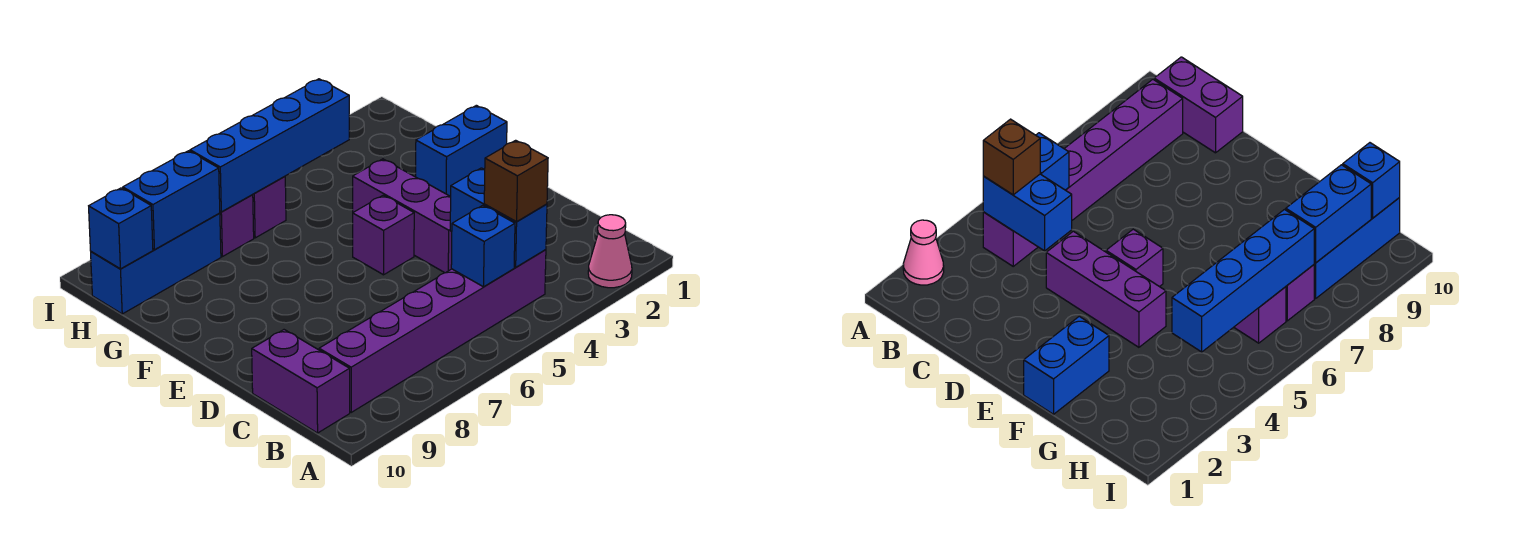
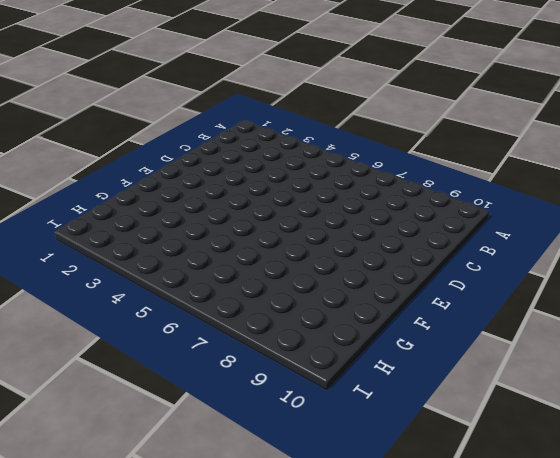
none -> pink cone A2 level 1
none -> purple brick B4:B9 level 1
none -> purple brick B10:C10 level 1

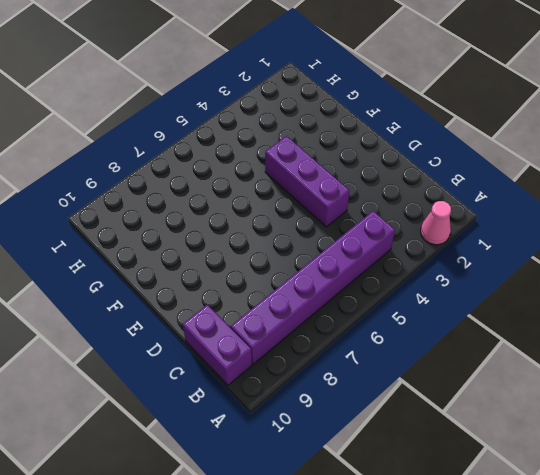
none -> purple brick E5 level 1
none -> blue brick F1:F2 level 1
none -> purple brick H6 level 1

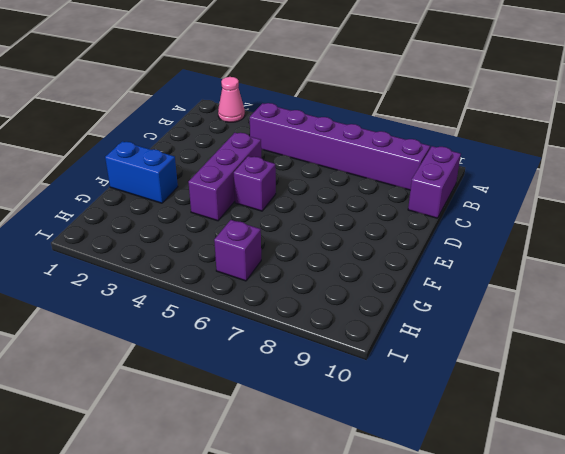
none -> purple brick H7 level 1
none -> blue brick H8:H10 level 1
none -> blue brick B4:C4 level 2

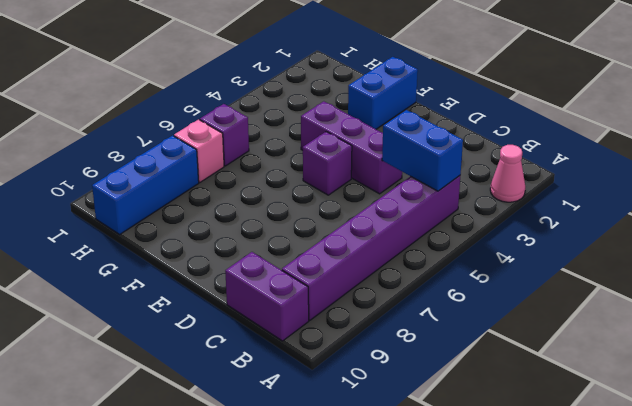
pink brick H7 level 1 -> purple brick H7 level 1
none -> blue brick B5 level 2
none -> blue brick H4:H7 level 2
none -> blue brick H8:H9 level 2

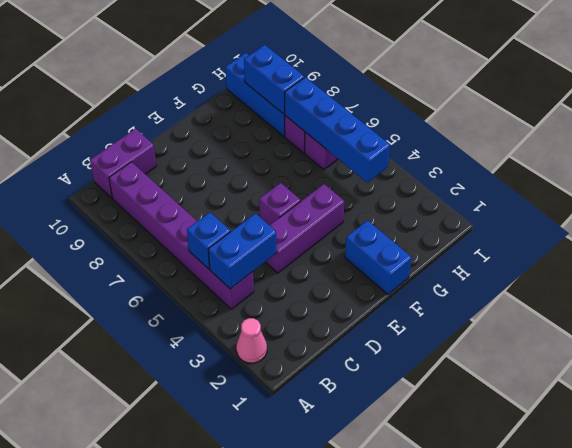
none -> blue brick H10 level 2
none -> brown brick B4 level 3

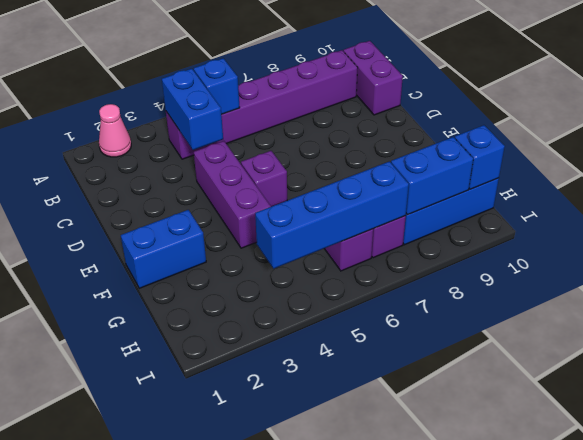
none -> brown brick B4 level 3

